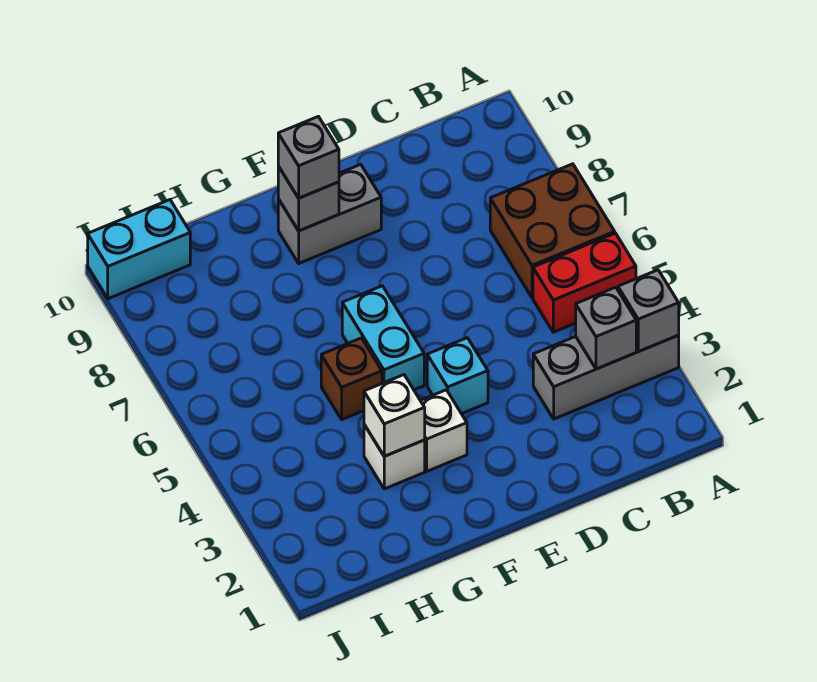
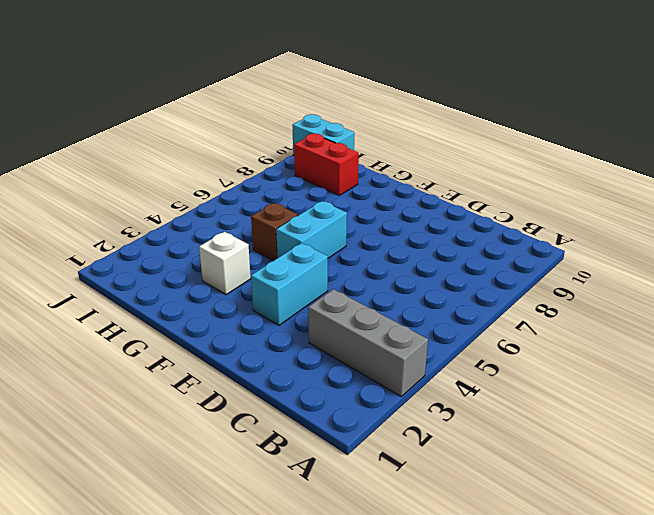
cyan brick E3:E4 level 1 -> cyan brick E4 level 1
red brick H9:I9 level 1 -> red brick A5:B5 level 1
none -> brown brick A6:B7 level 1
none -> grey brick E9:F9 level 1
none -> white brick F3 level 1

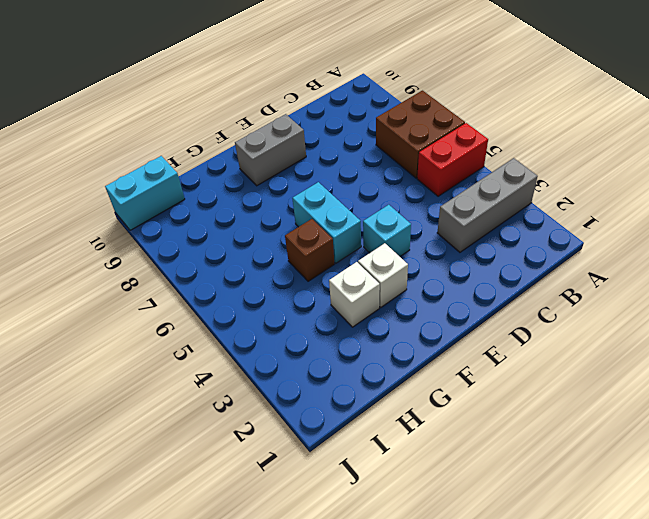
none -> grey brick A3 level 2
none -> grey brick B3 level 2
none -> grey brick F9 level 2

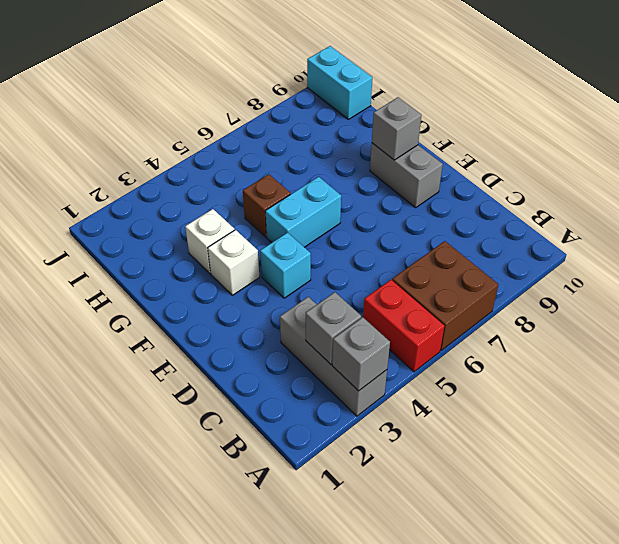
none -> white brick G3 level 2
none -> grey brick F9 level 3

